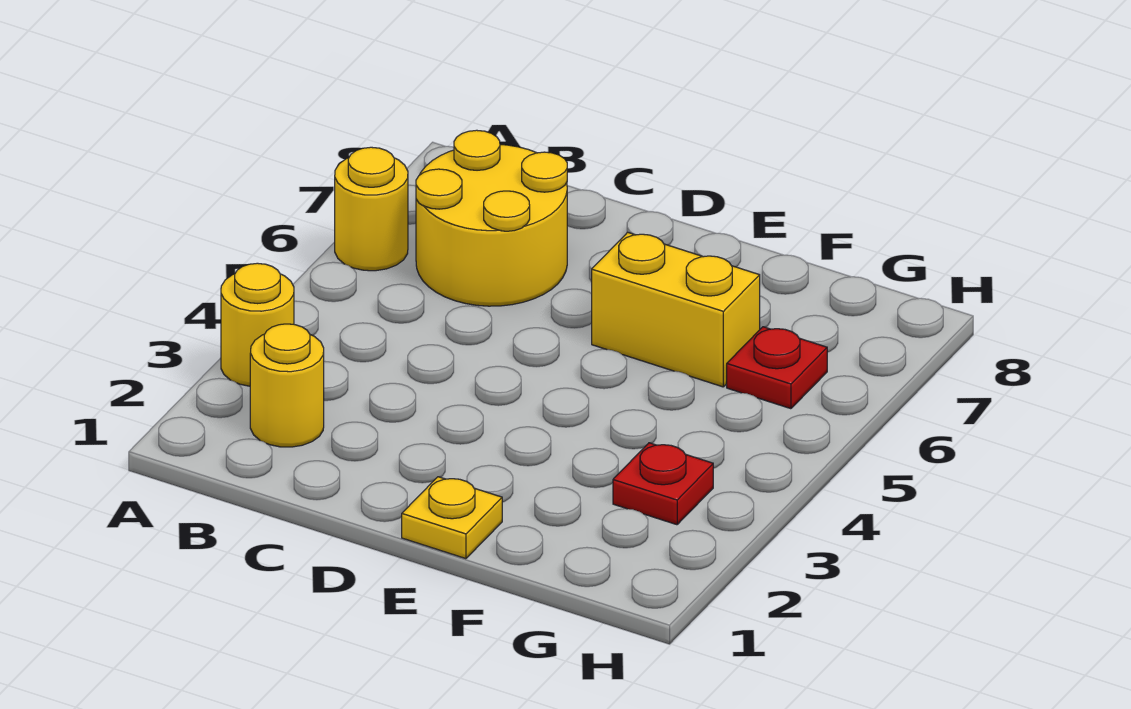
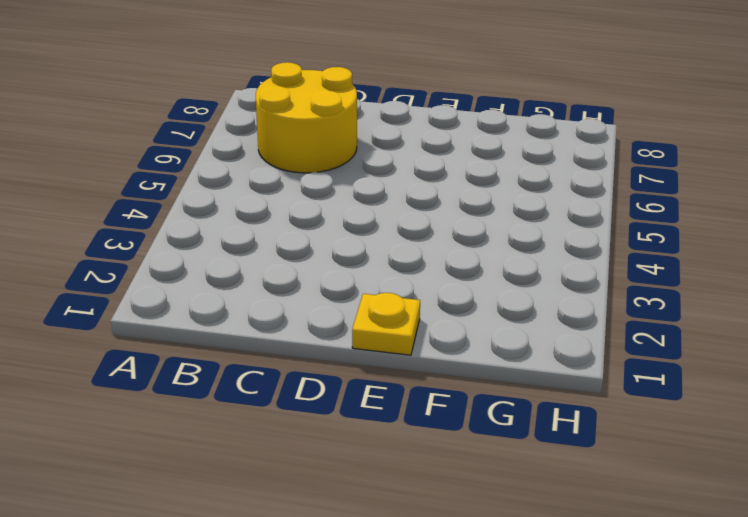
none -> yellow round brick A3 level 1
none -> yellow round brick A6 level 1

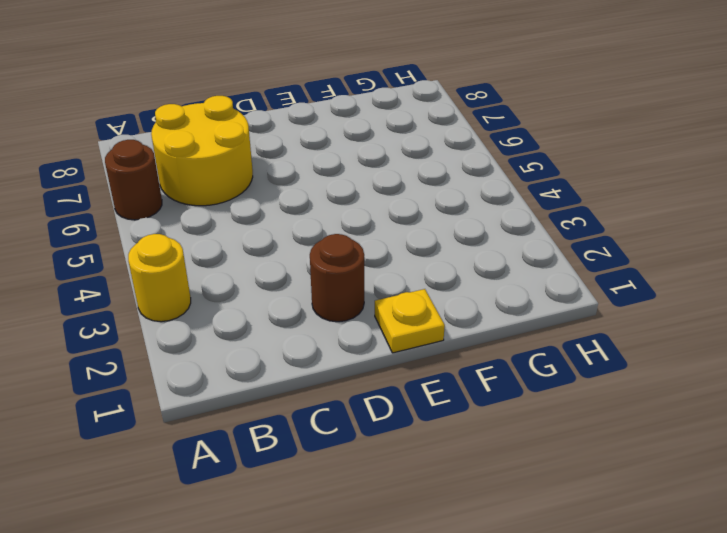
brown round brick A6 level 1 -> yellow round brick A6 level 1
brown round brick D2 level 1 -> none
none -> yellow round brick B2 level 1
none -> yellow brick E6:F6 level 1

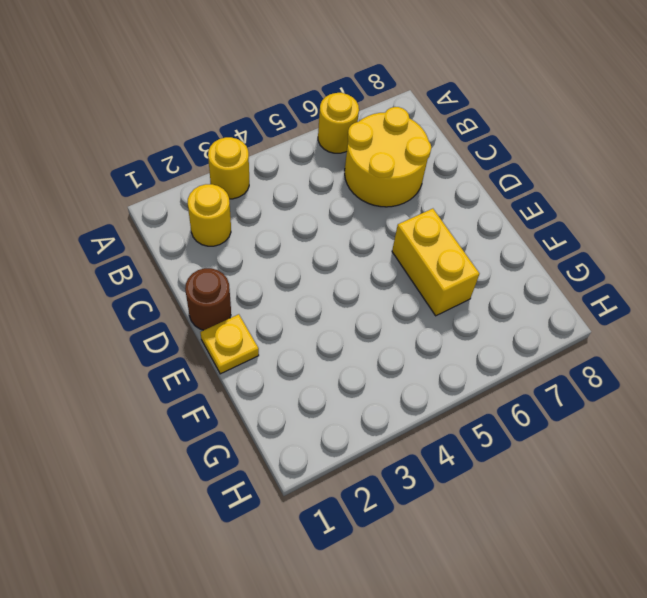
brown round brick D1 level 1 -> none
none -> red plate G3 level 1
none -> red plate G6 level 1

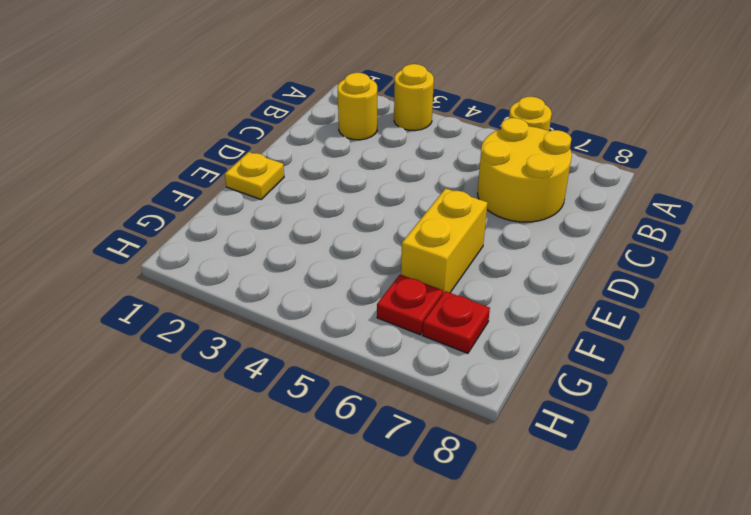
red plate G7 level 1 -> red plate G3 level 1

